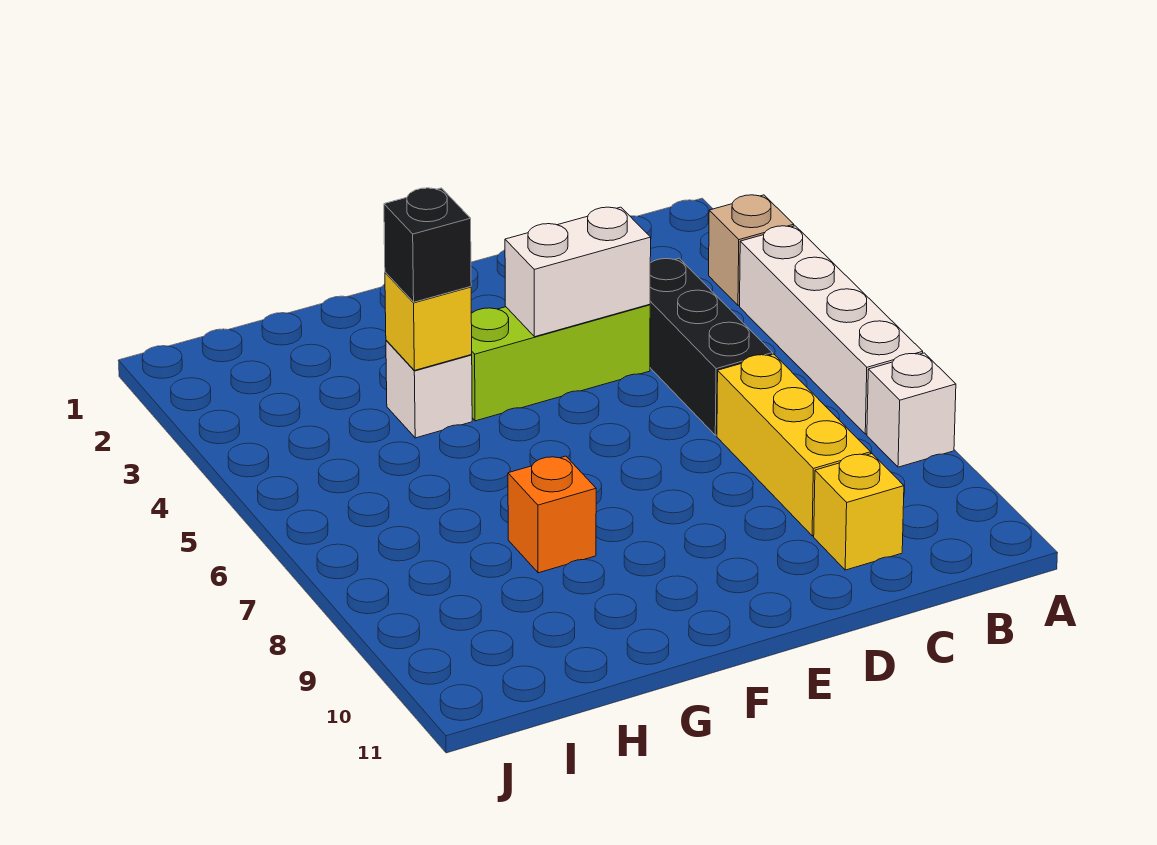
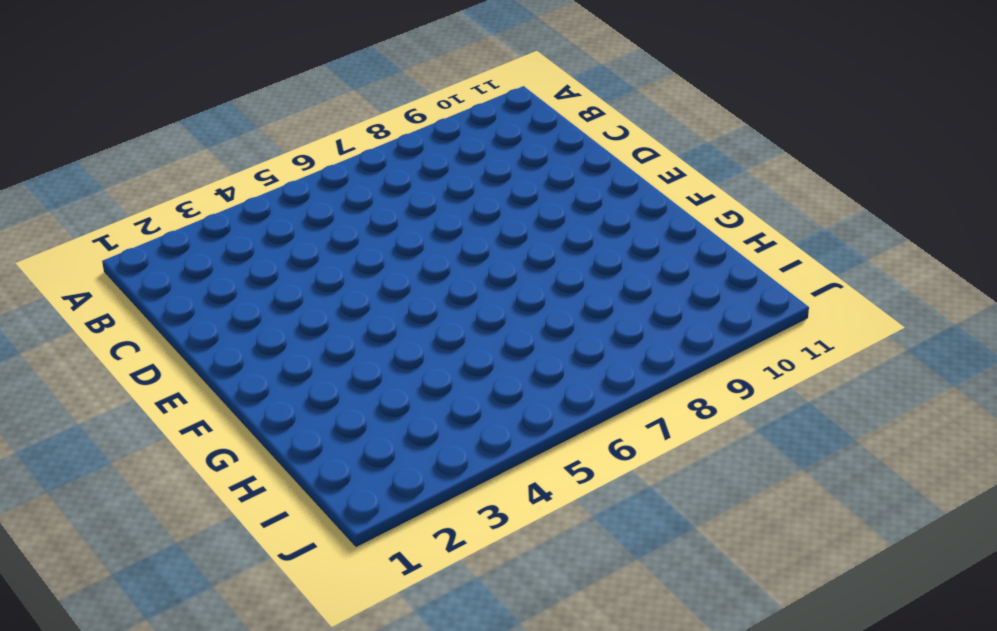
none -> tan brick A3 level 1
none -> white brick A4:A7 level 1
none -> white brick A8 level 1

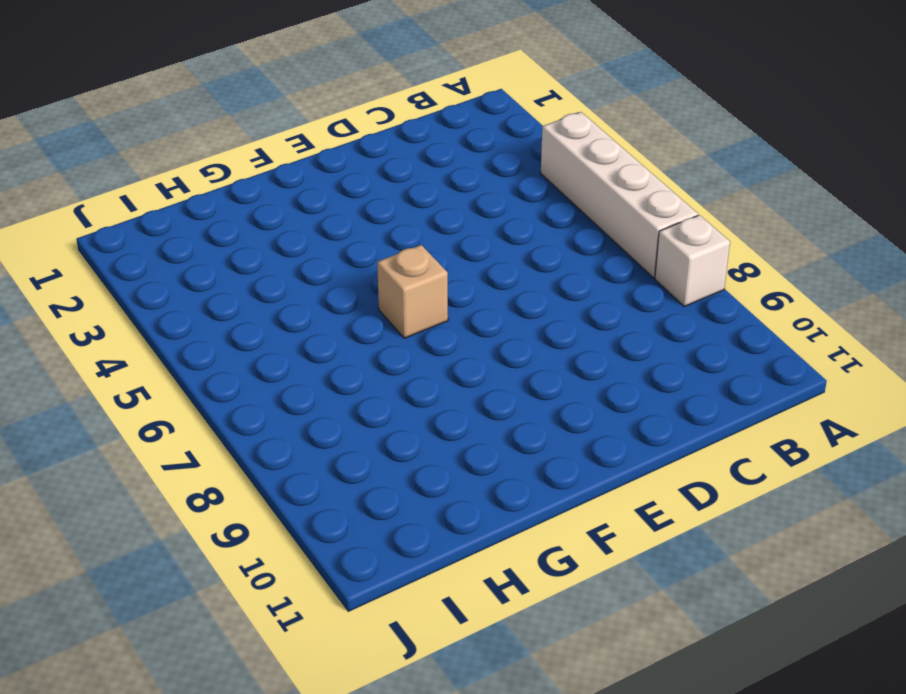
tan brick F6 level 1 -> tan brick A3 level 1
none -> black brick C4:C6 level 1
none -> yellow brick C7:C9 level 1
none -> yellow brick C10 level 1

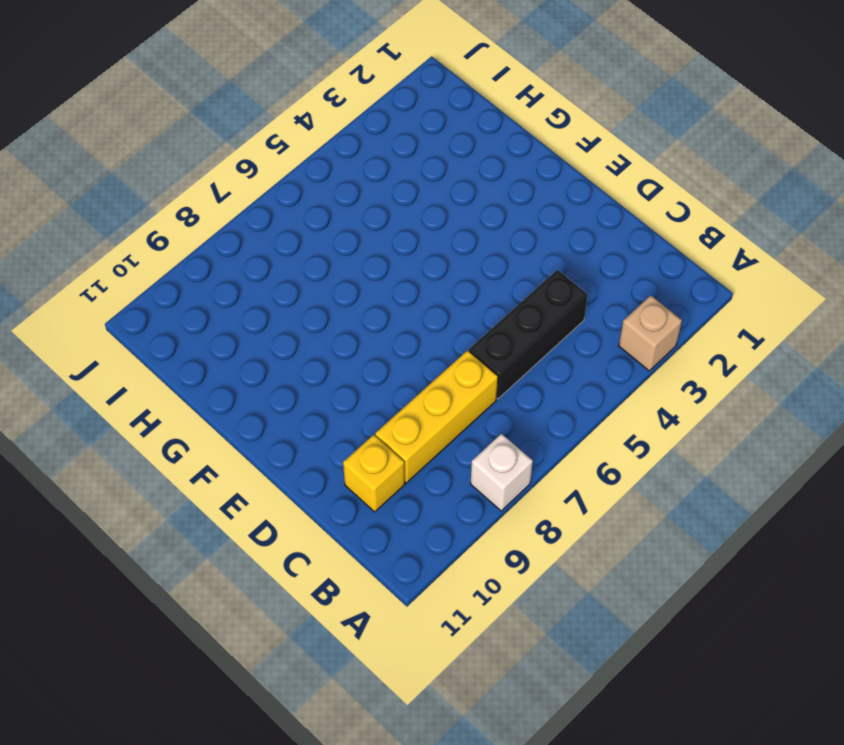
none -> white brick A4:A7 level 1
none -> lime brick D4:F4 level 1
none -> white brick G4 level 1

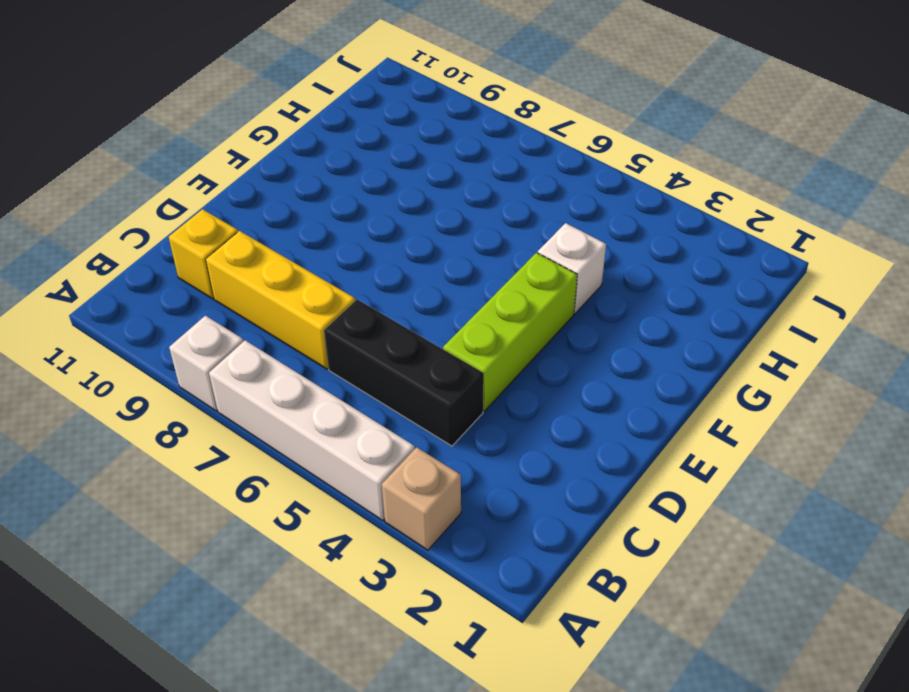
none -> orange brick G8 level 1
none -> white brick D4:E4 level 2
none -> yellow brick G4 level 2

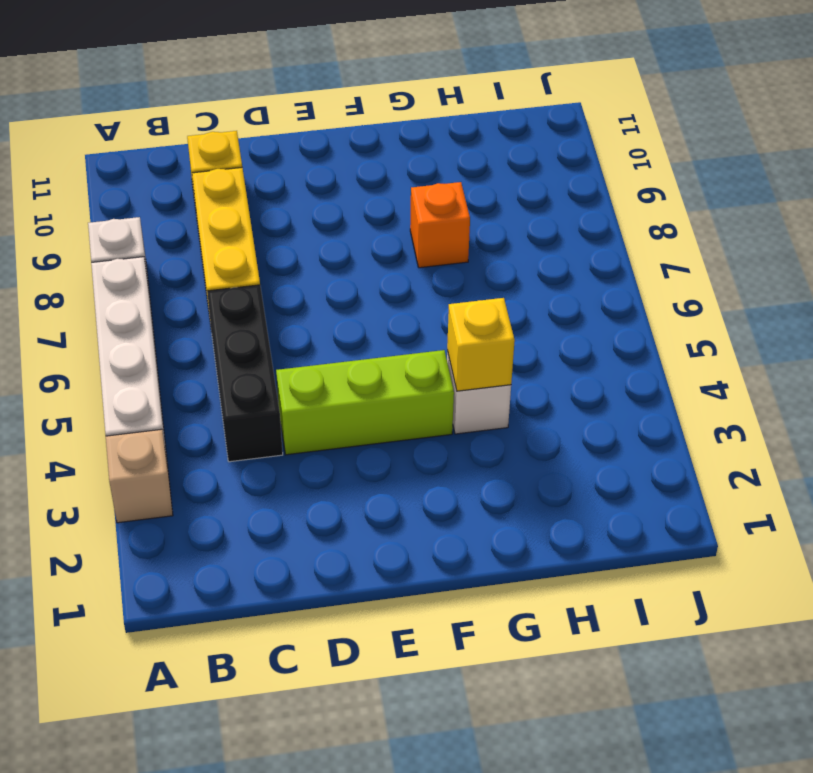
none -> white brick D4:E4 level 2
none -> black brick G4 level 3

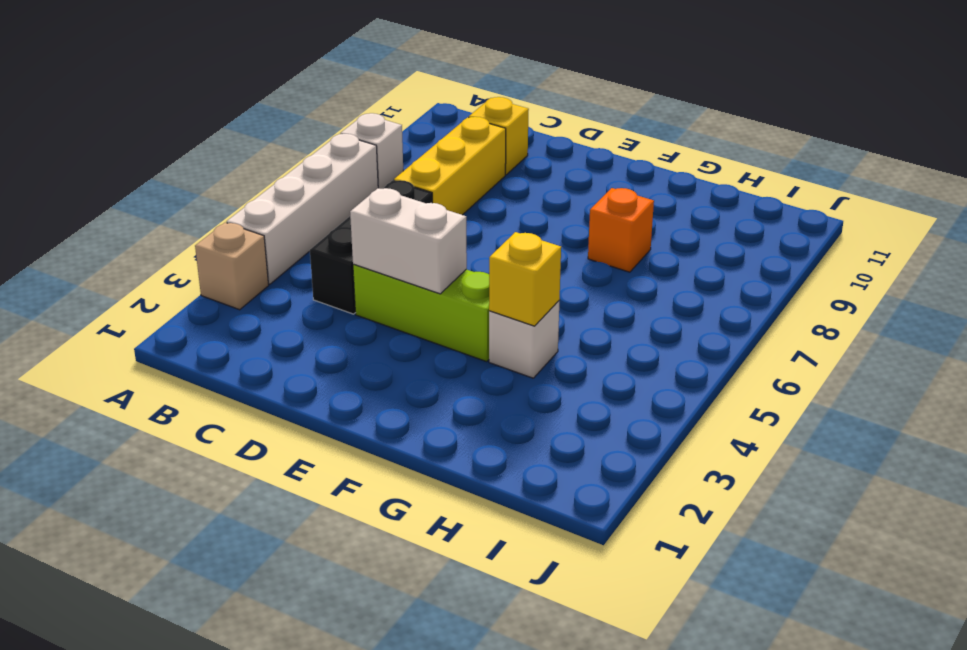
none -> black brick G4 level 3

